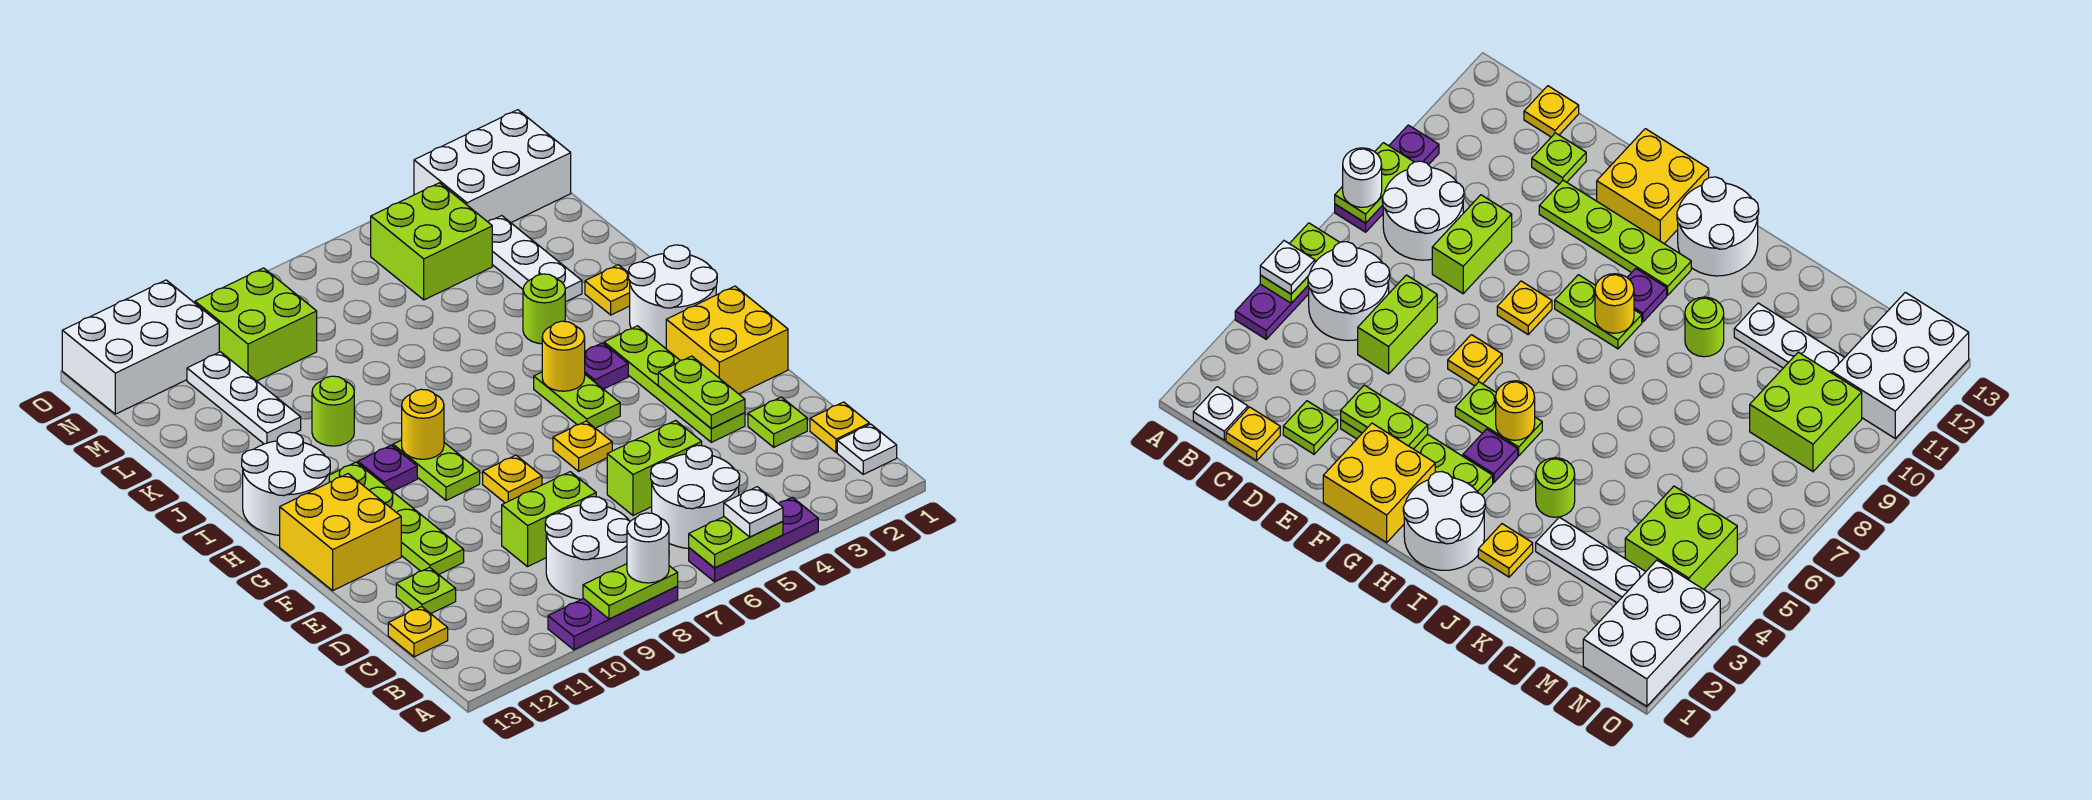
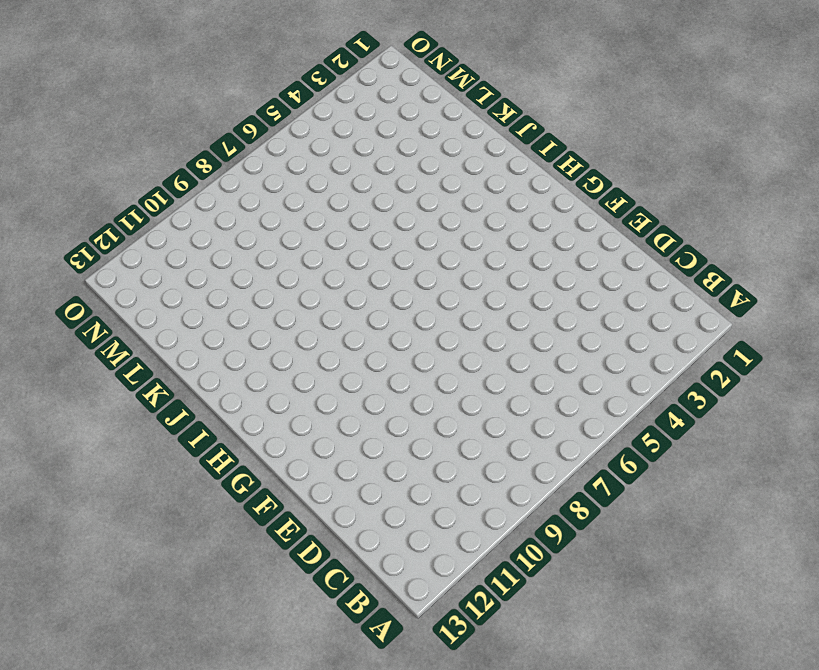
none -> purple plate A4:A6 level 1
none -> purple plate A8:A10 level 1
none -> white plate B1 level 1
none -> white round brick B5:C6 level 1

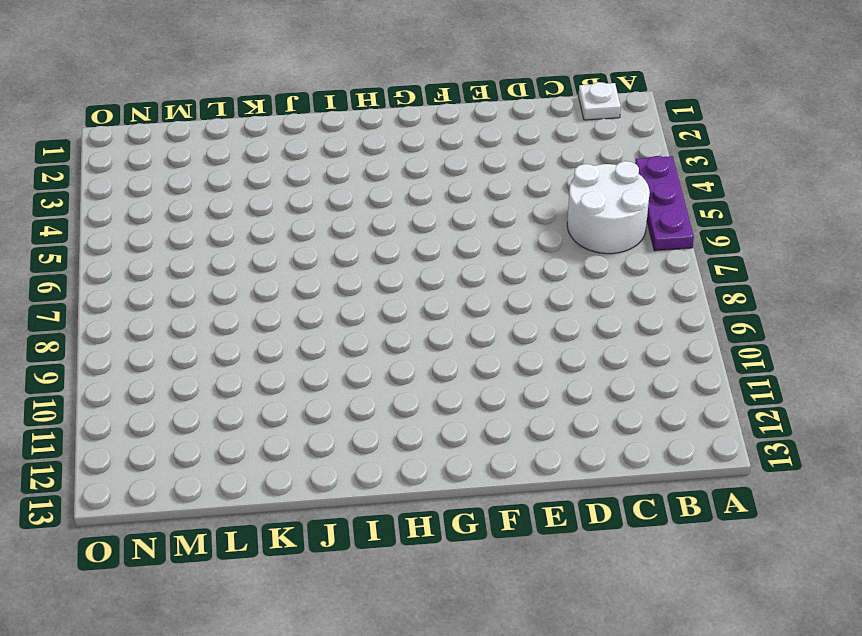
none -> purple plate A8:A10 level 1
none -> white round brick B8:C9 level 1
none -> yellow plate C1 level 1
none -> yellow plate C13 level 1

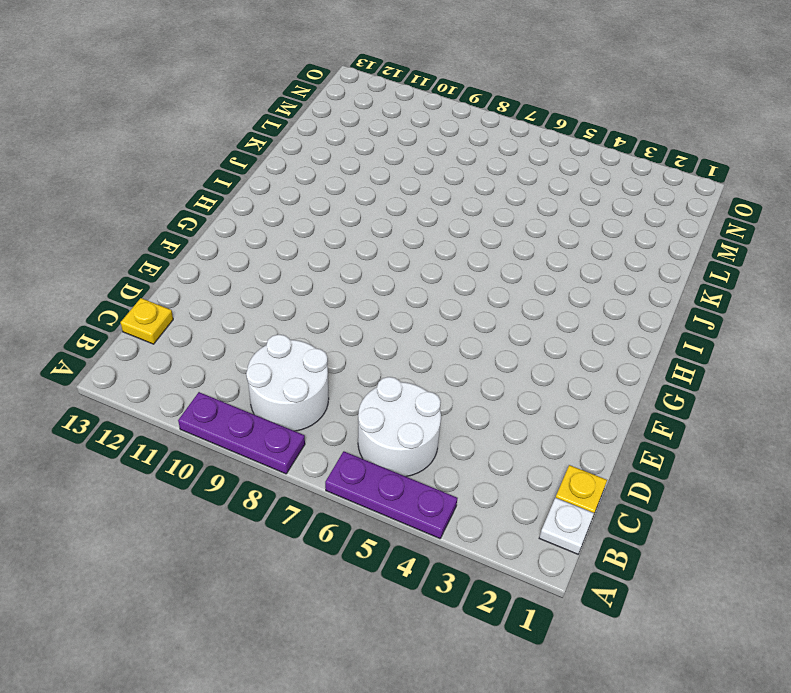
none -> lime plate D2 level 1
none -> lime brick D5:D6 level 1
none -> lime brick D8:D9 level 1
none -> lime plate D12 level 1

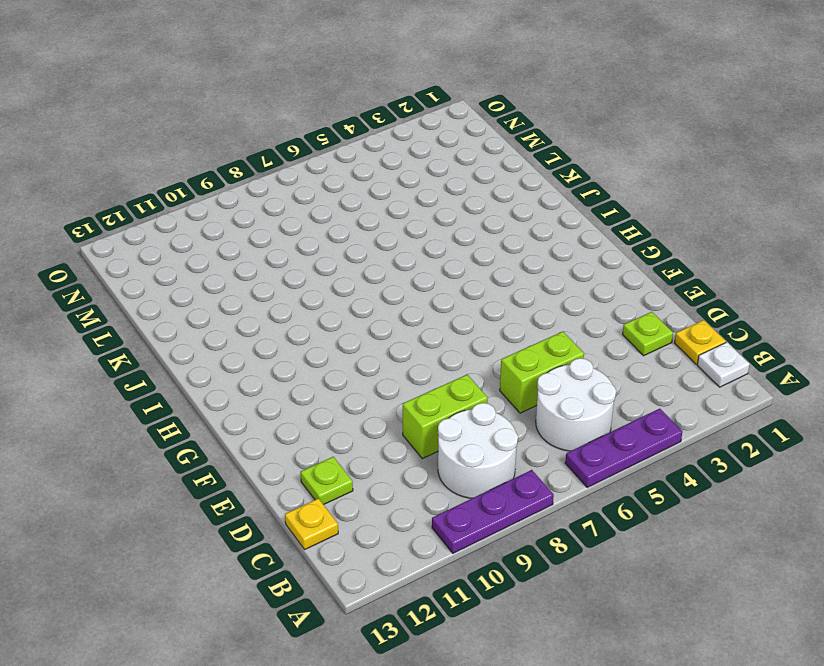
none -> lime plate E3:H3 level 1
none -> lime plate E11:H11 level 1
none -> yellow brick F1:G2 level 1
none -> yellow plate F6 level 1

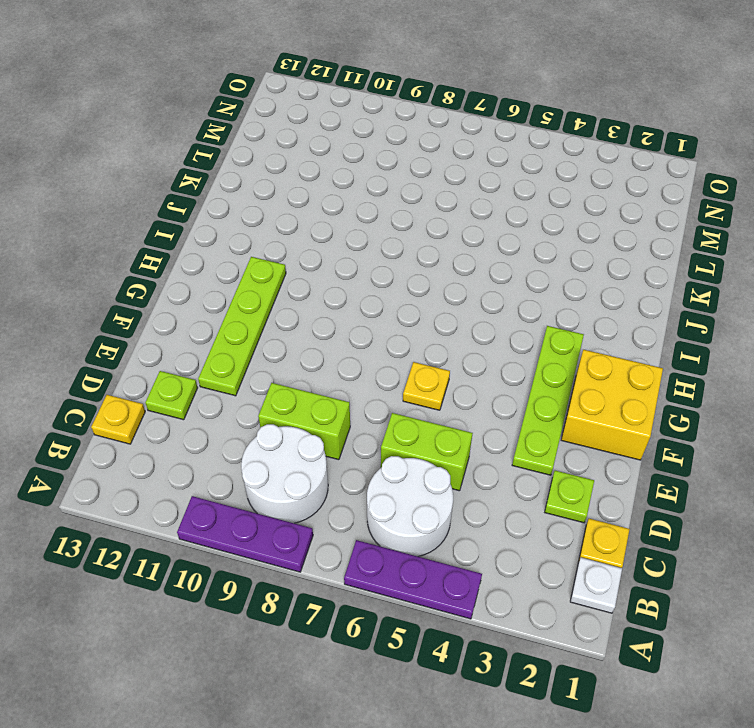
none -> yellow plate F8 level 1
none -> yellow brick F12:G13 level 1
none -> lime plate G5:H5 level 1
none -> lime plate G9:H9 level 1

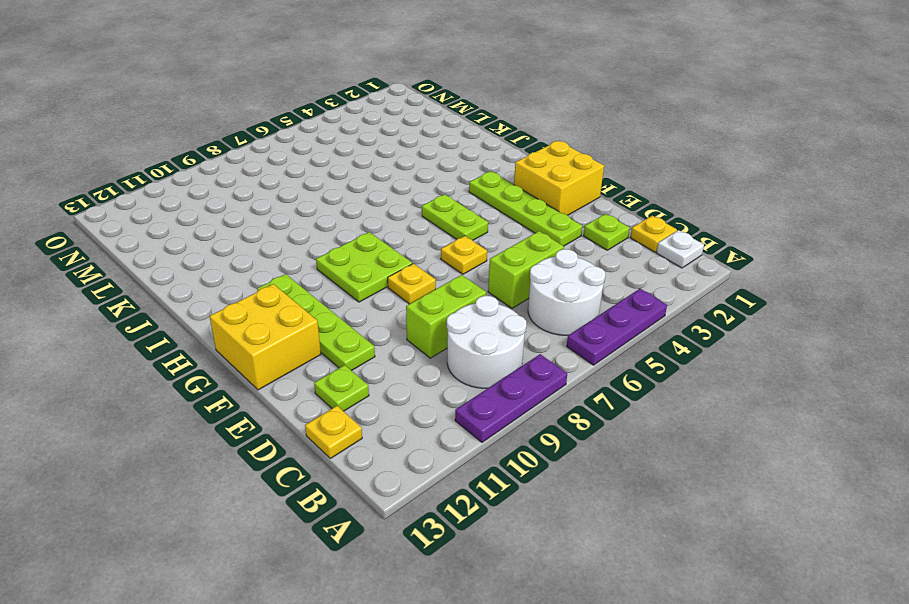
lime plate G8:H9 level 1 -> lime plate G9:H9 level 1
none -> white round brick H1:I2 level 1
none -> purple plate H4 level 1
none -> purple plate H10 level 1
none -> white round brick H12:I13 level 1

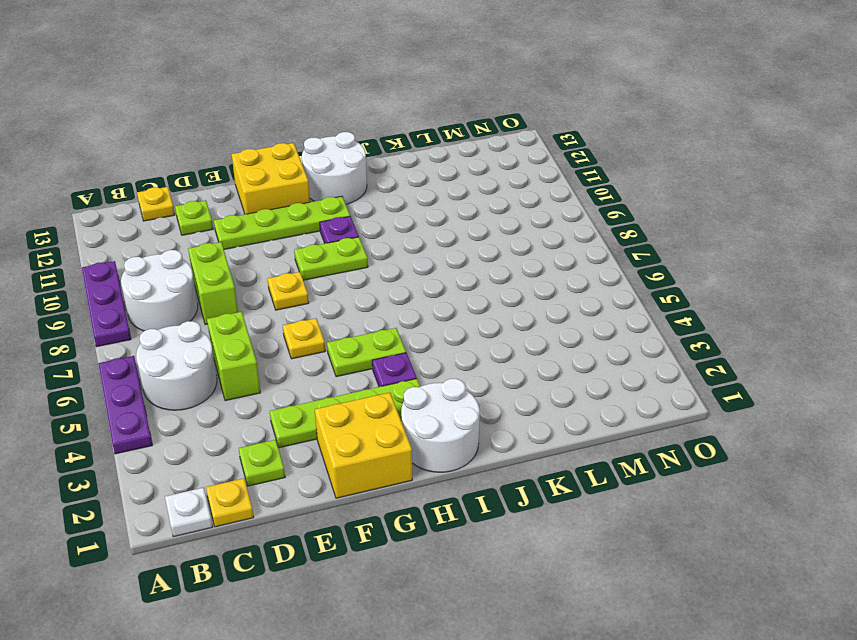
none -> yellow plate J2 level 1
none -> lime round brick J4 level 1
none -> lime round brick J10 level 1
none -> white plate K3:M3 level 1

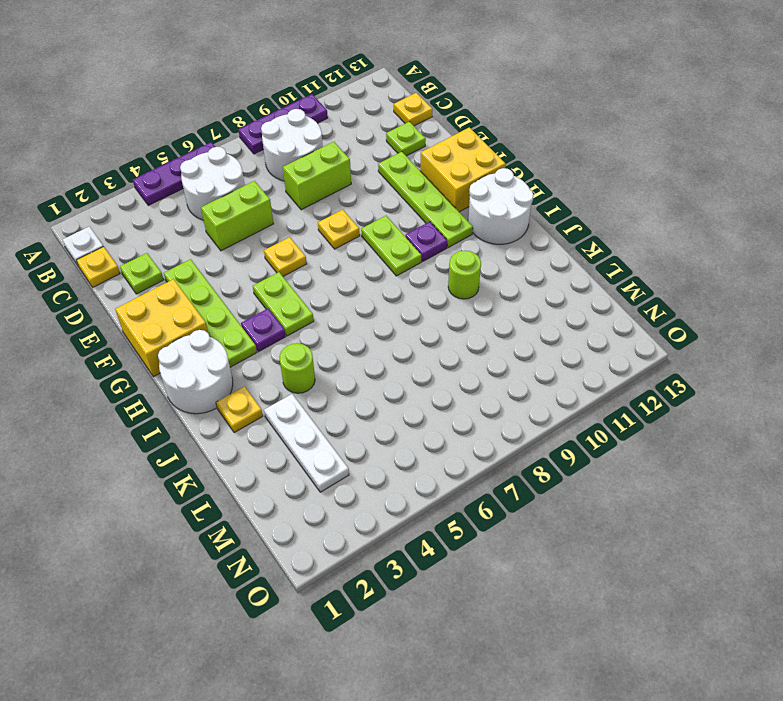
none -> white plate K11:M11 level 1
none -> lime brick M4:N5 level 1
none -> lime brick M9:N10 level 1
none -> white brick N1:O3 level 1

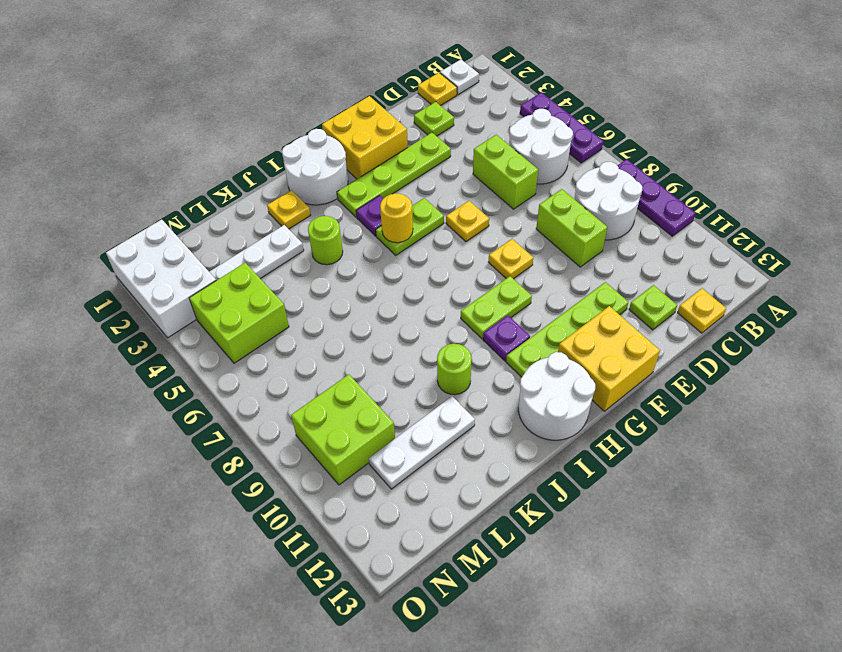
none -> white brick N11:O13 level 1
none -> lime plate A5:A6 level 2
none -> lime plate A8:A9 level 2
none -> lime plate E3:F3 level 2

